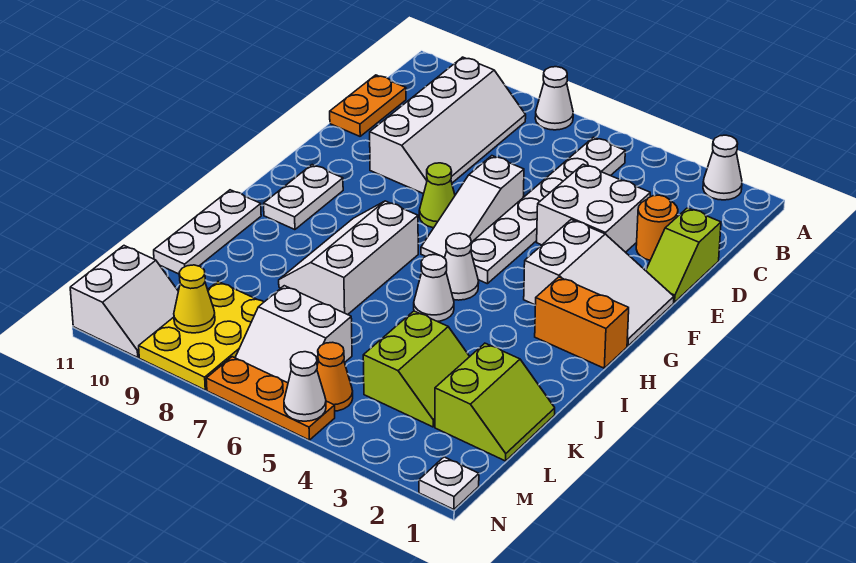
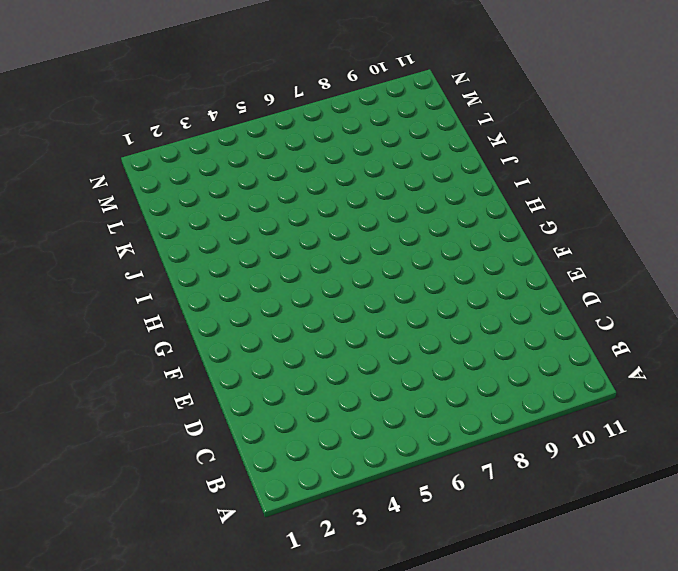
none -> white cone A2 level 1
none -> white cone A7 level 1
none -> white plate B5:G5 level 1

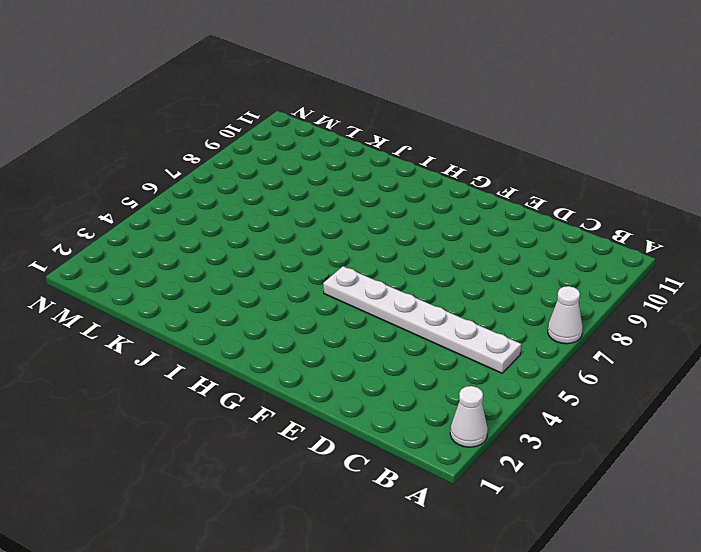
none -> white slope B8:E9 level 1 top 9
none -> orange plate C11:D11 level 1
none -> lime slope D1:E1 level 1 top D

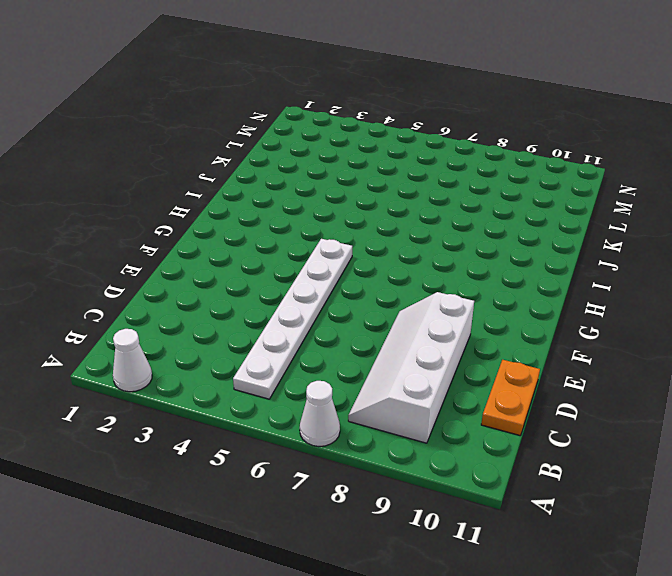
none -> lime slope D1:E1 level 1 top D
none -> orange round brick D2 level 1
none -> white brick D3:E4 level 1

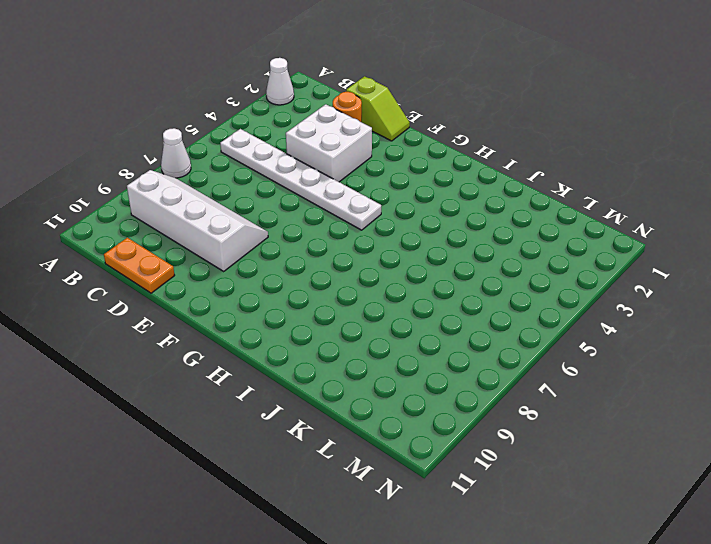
none -> white slope E6:G6 level 1 top E
none -> white slope F1:G3 level 1 top 3
none -> lime cone F7 level 1

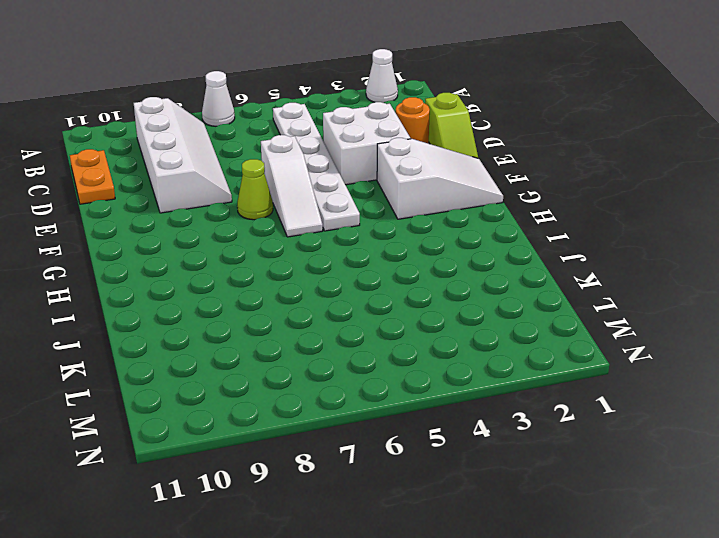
none -> white plate G10:H10 level 1
none -> orange brick H1:H2 level 1
none -> white cone H5 level 1

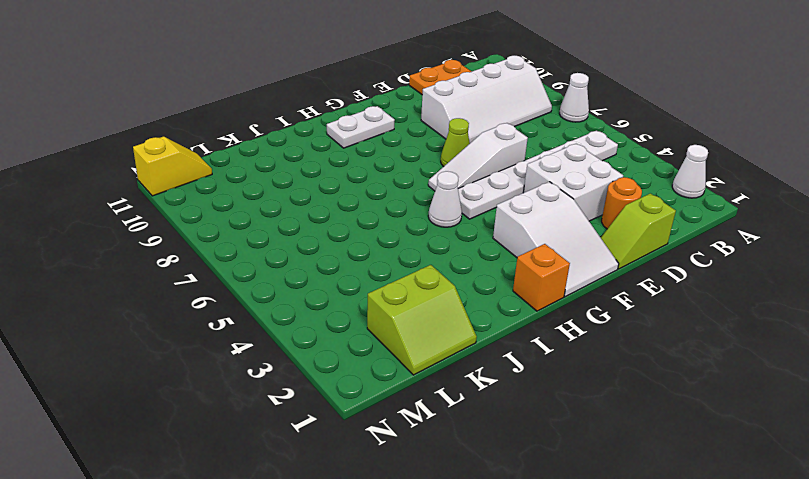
orange brick H1 level 1 -> orange brick H1:H2 level 1
yellow slope M11:N11 level 1 top N -> white slope M10:N11 level 1 top 11
none -> white slope H7:J8 level 1 top 7
none -> white cone I5 level 1
none -> white plate I11:K11 level 1

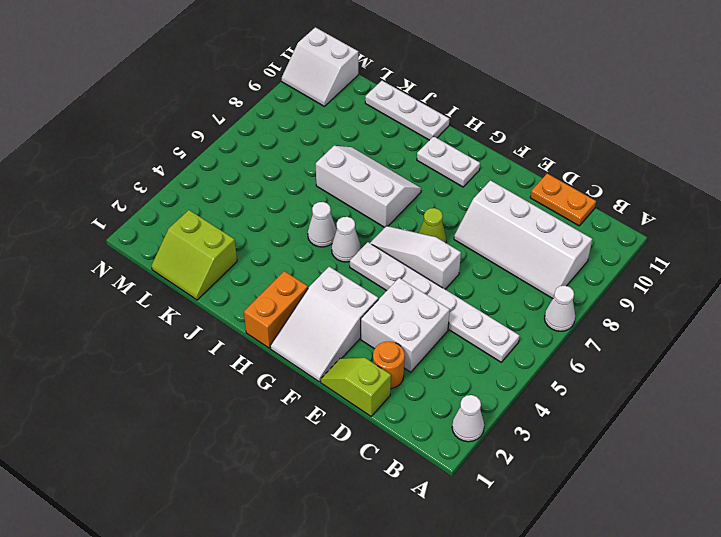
none -> lime slope K3:L4 level 1 top 4
none -> white slope L6:M7 level 1 top L
none -> yellow plate L8:N9 level 1

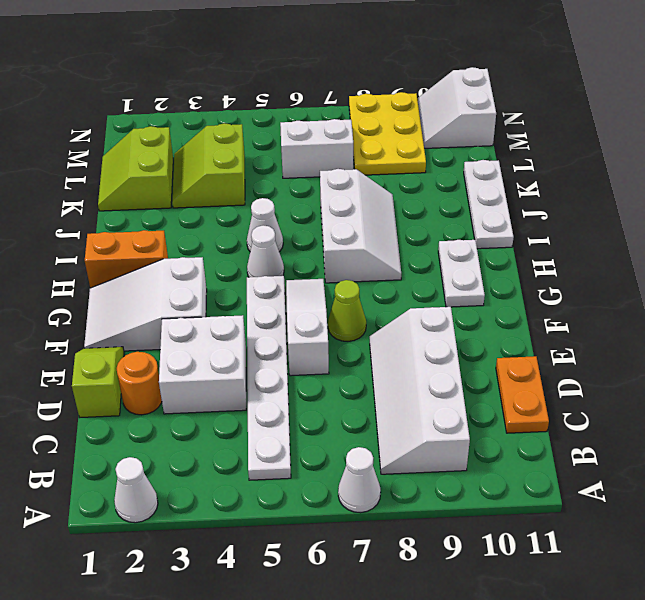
none -> orange cone M5 level 1
none -> white plate N1 level 1
none -> orange plate N5:N7 level 1

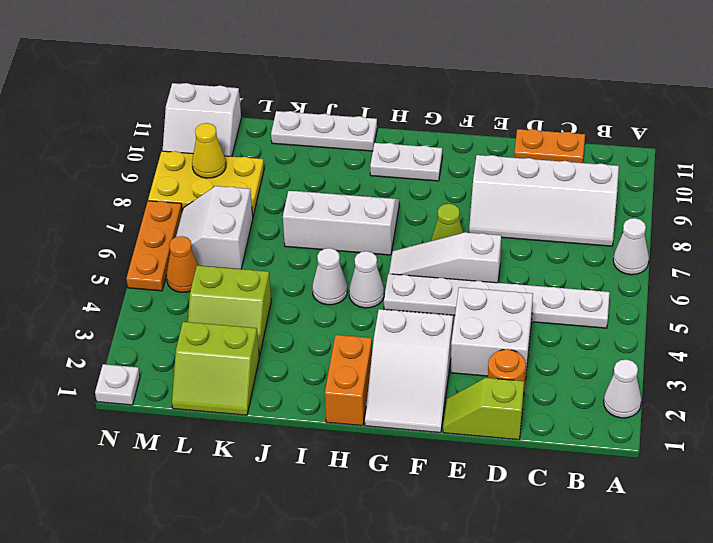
none -> white cone N5 level 2

